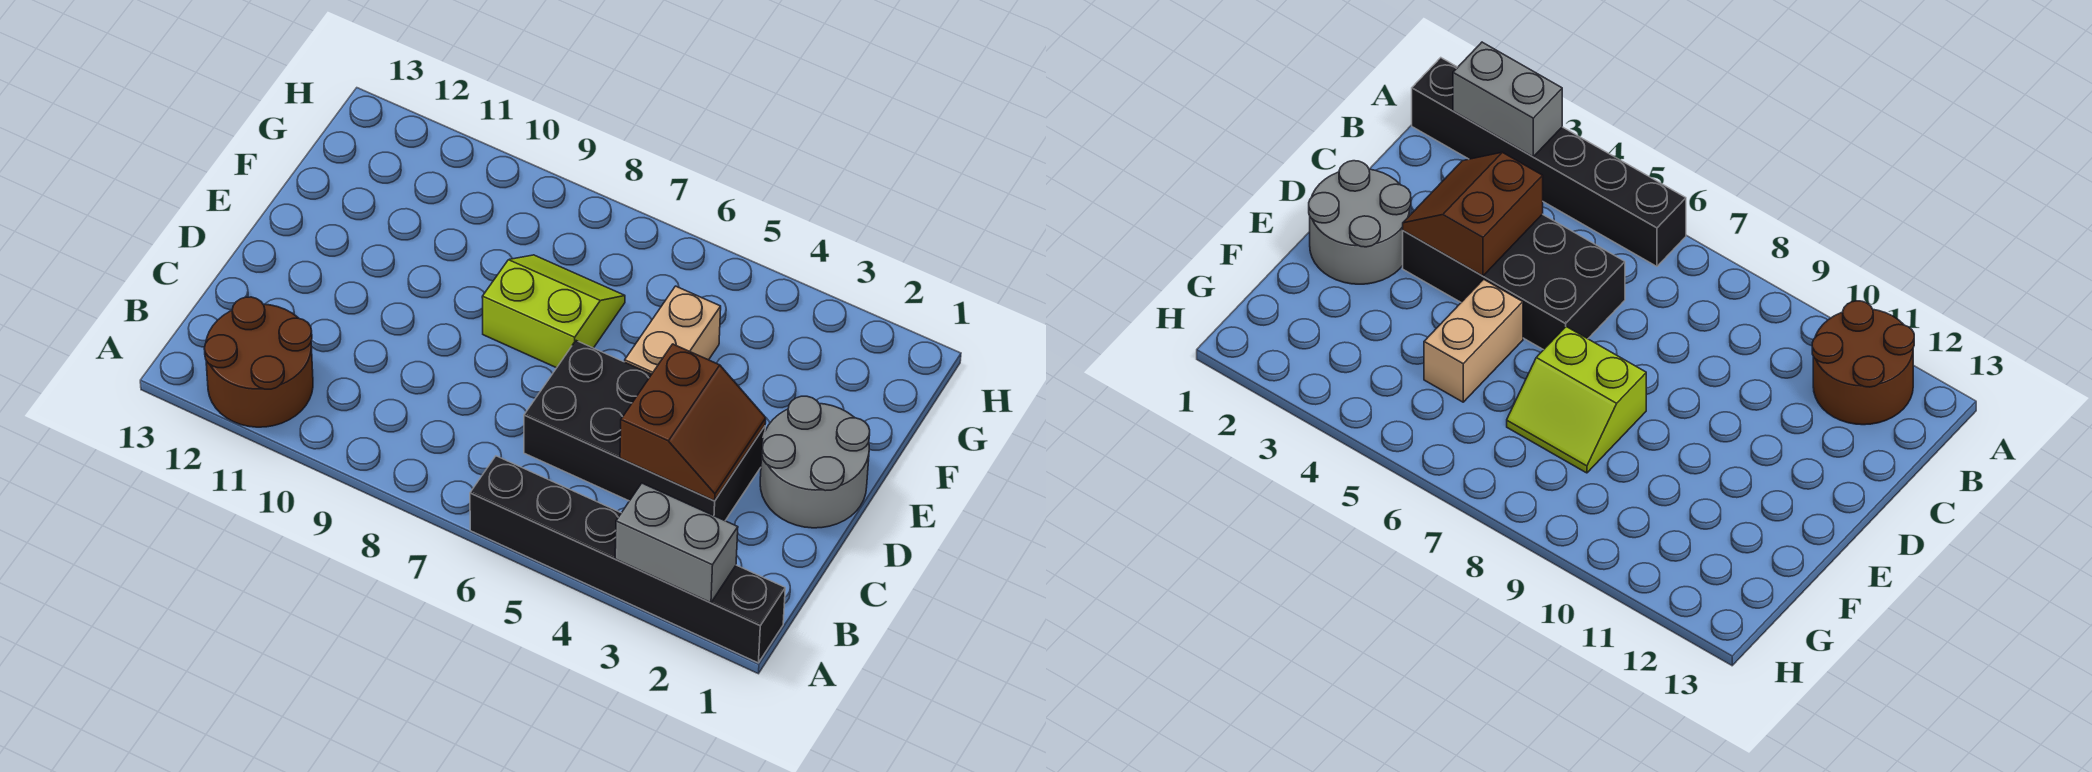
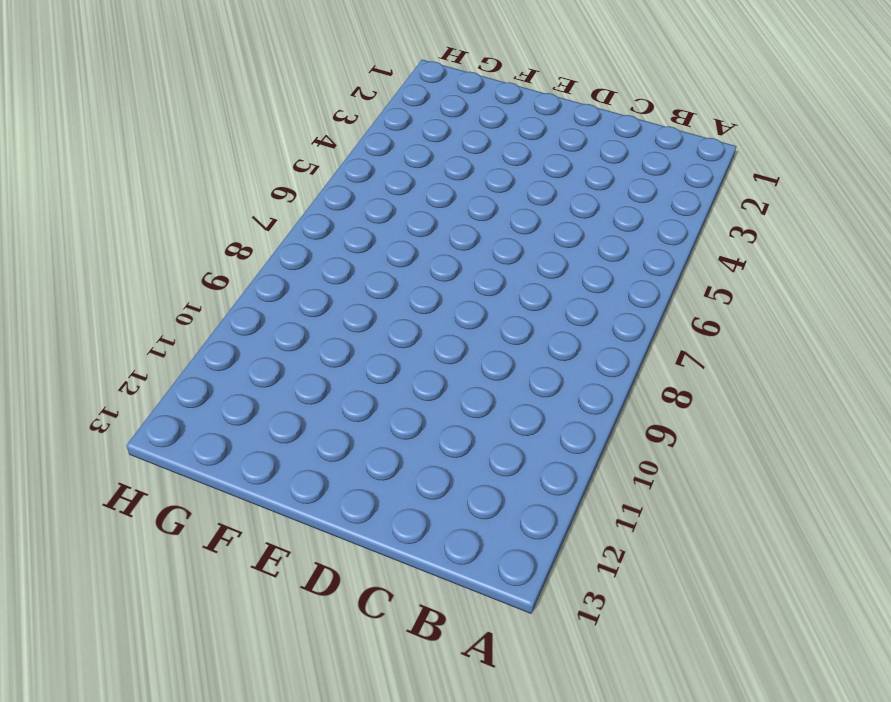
none -> black brick A1:A6 level 1
none -> brown round brick A11:B12 level 1

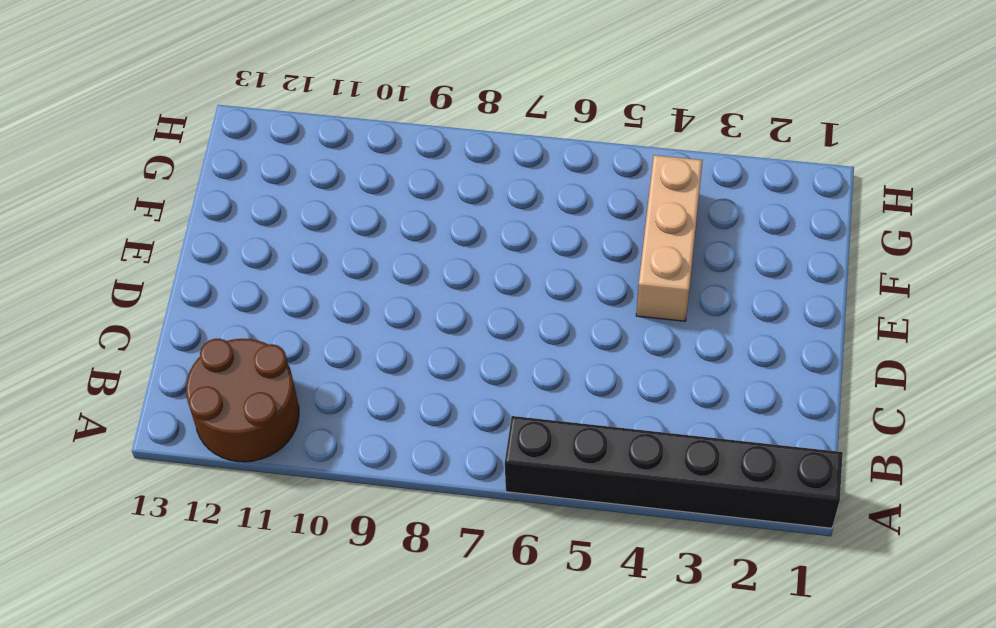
tan brick E4:G4 level 1 -> none
none -> black brick C3:D6 level 1
none -> grey round brick D1:E2 level 1

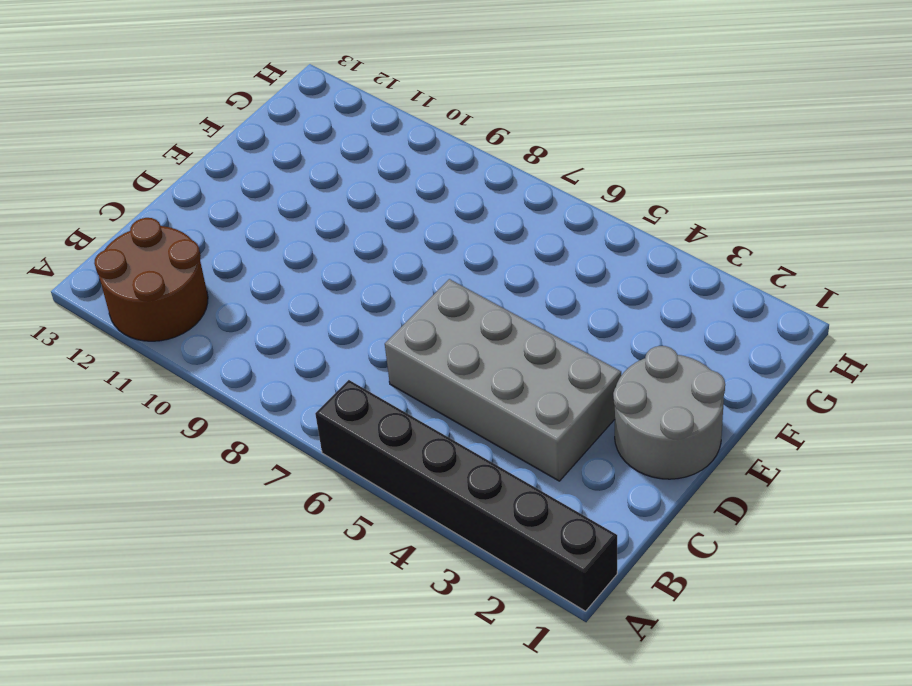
grey brick C3:D6 level 1 -> black brick C3:D6 level 1
none -> tan brick E5:F5 level 1
none -> lime slope E7:F8 level 1 top E

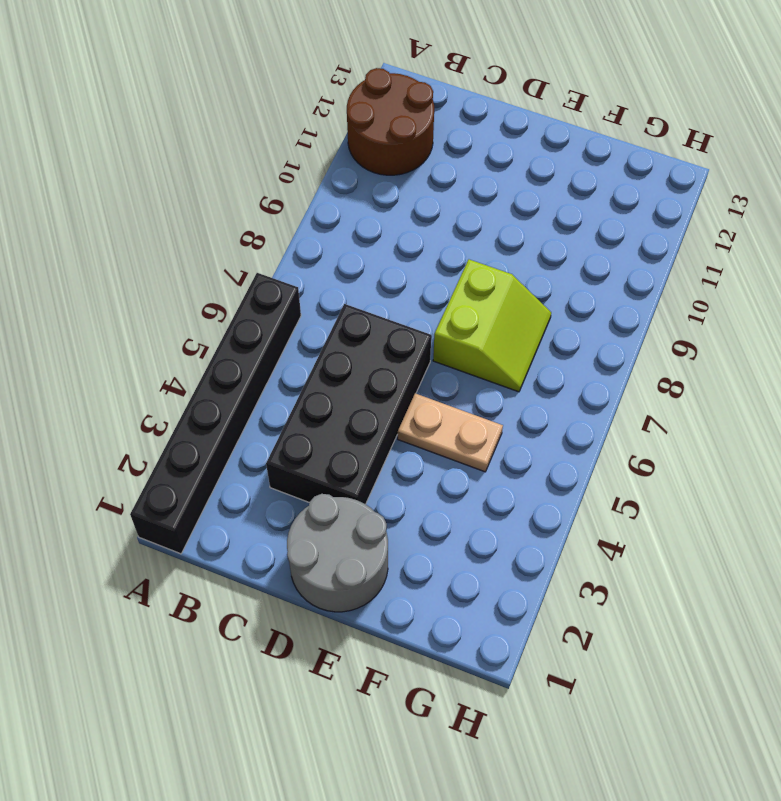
tan plate E5:F5 level 1 -> tan brick E5:F5 level 1
none -> grey brick A2:A3 level 2
none -> brown slope C3:D4 level 2 top 4

